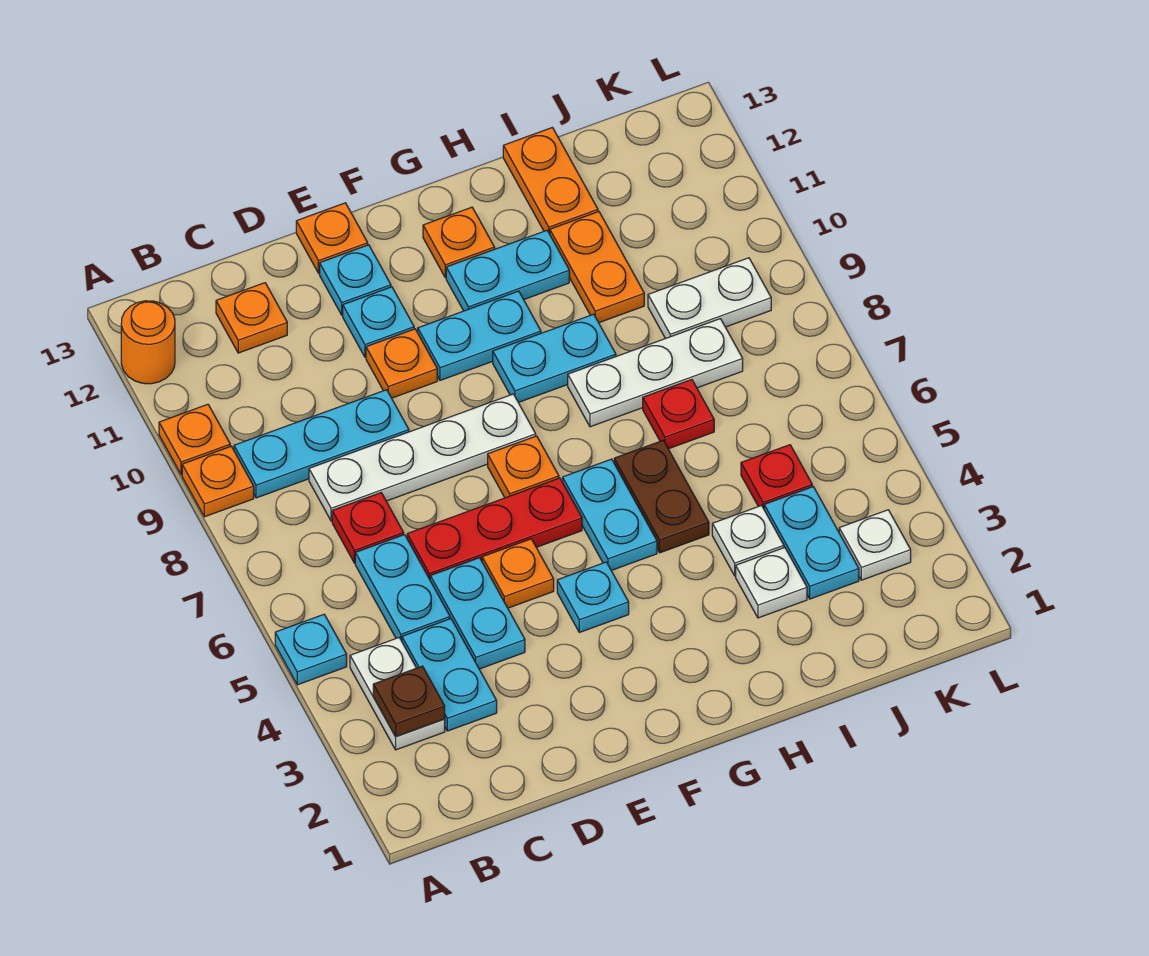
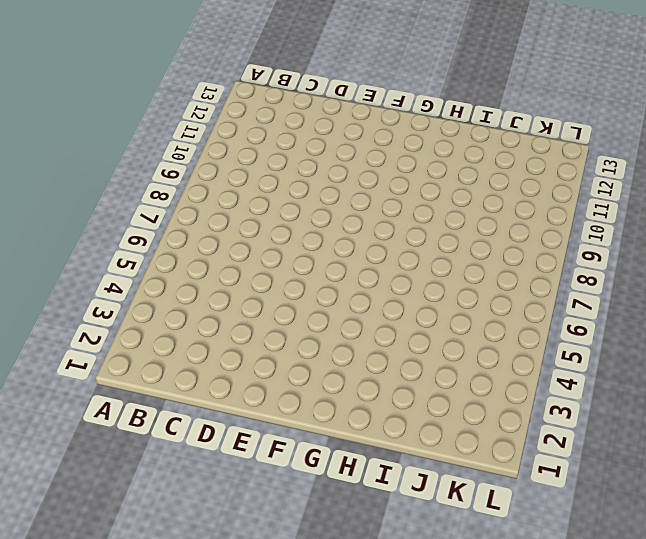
none -> cyan plate A5 level 1
none -> orange plate A9 level 1
none -> orange plate A10 level 1
none -> orange round brick A12 level 1

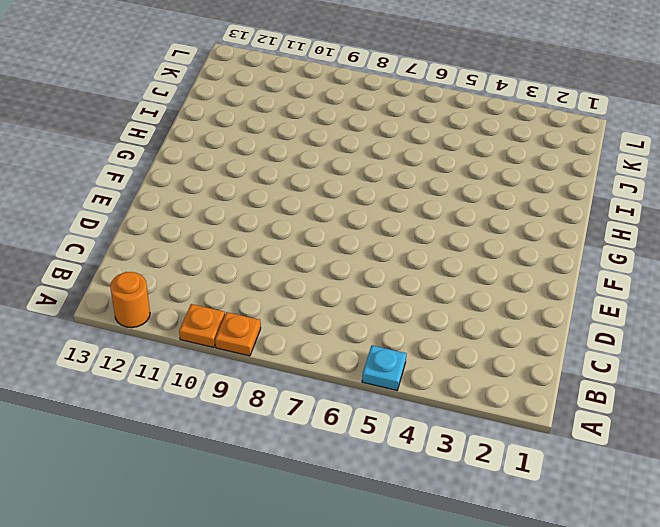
none -> white plate B3:B4 level 1
none -> cyan plate B9:D9 level 1
none -> cyan plate C3:C4 level 1
none -> cyan plate C5:C6 level 1

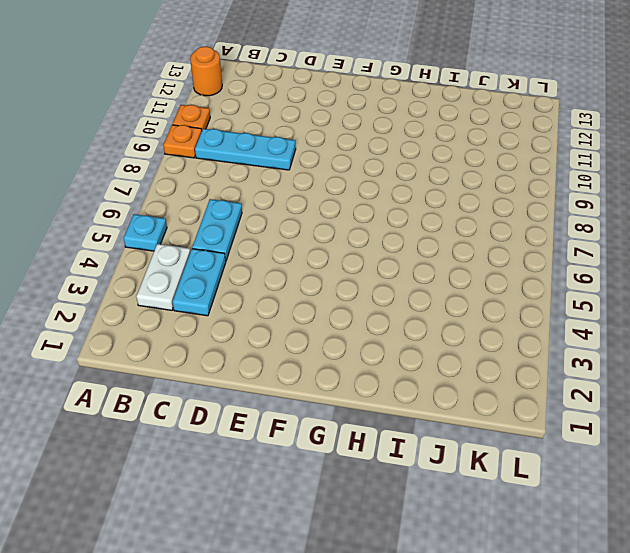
none -> red plate C7 level 1
none -> white plate C8:F8 level 1
none -> orange plate C12 level 1
none -> cyan plate D4:D5 level 1

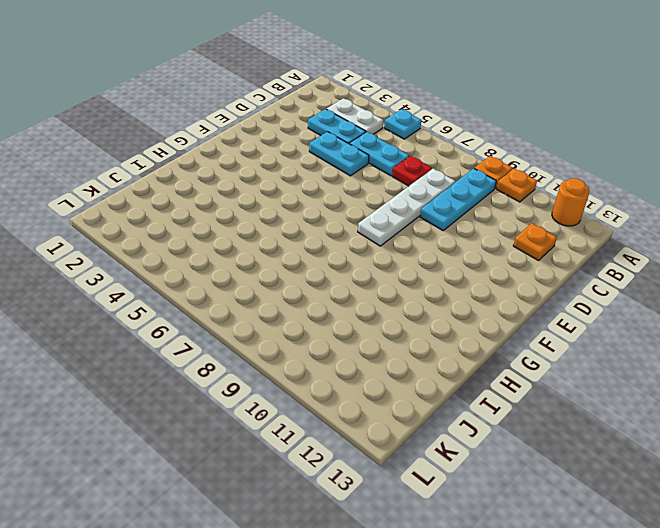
none -> red plate D6:F6 level 1
none -> orange plate E5 level 1
none -> orange plate E10 level 1
none -> cyan plate E11 level 1

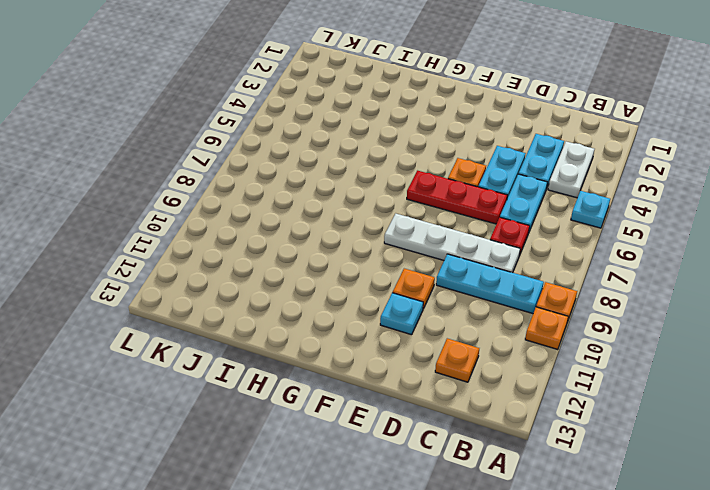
none -> orange round brick A12 level 1
none -> cyan plate E12 level 1
none -> orange plate E13 level 1
none -> cyan plate F4 level 1

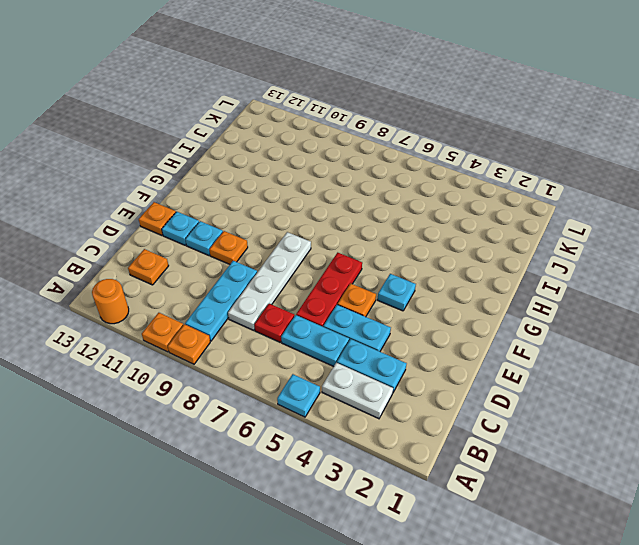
none -> orange plate F7 level 1
none -> cyan plate F10:G10 level 1
none -> cyan plate G5:G6 level 1
none -> cyan plate G9:H9 level 1

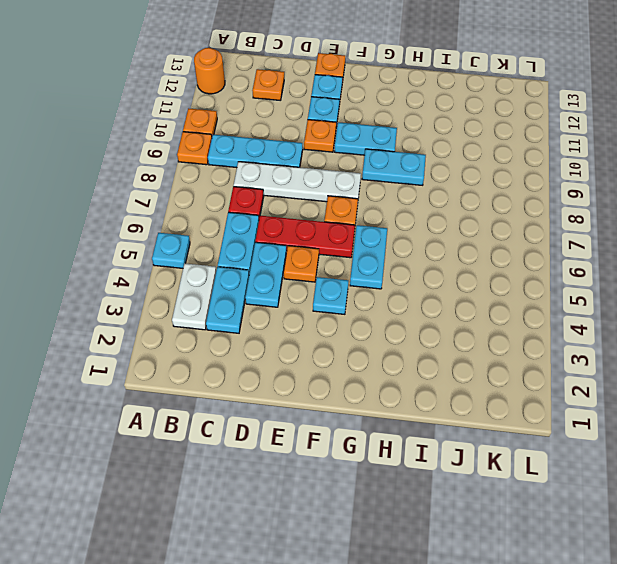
none -> cyan plate G11:H11 level 1
none -> orange plate G12 level 1
none -> brown plate H5:H6 level 1
none -> white plate H8:J8 level 1

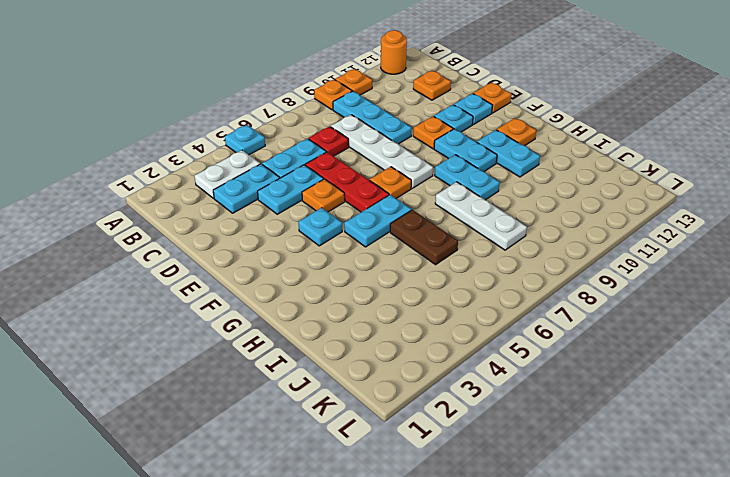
brown plate H6:I6 level 1 -> brown plate H5:H6 level 1
none -> white plate I3 level 1
none -> white plate I4 level 1
none -> red plate I7 level 1
none -> orange plate I10:I11 level 1

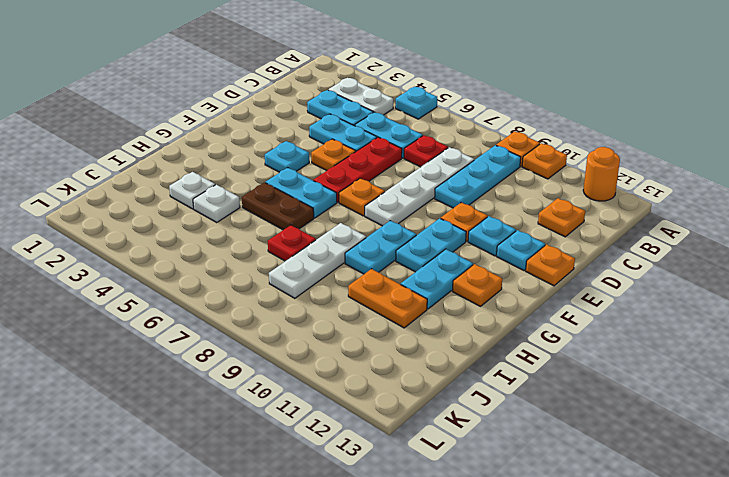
none -> orange plate I12:I13 level 1
none -> cyan plate J3:J4 level 1
none -> red plate J5 level 1
none -> white plate J9:K9 level 1

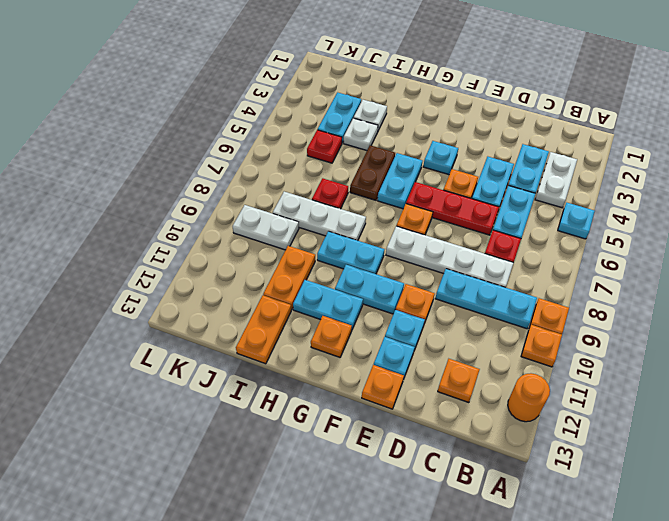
none -> white plate K3 level 1
none -> brown plate B3 level 2

